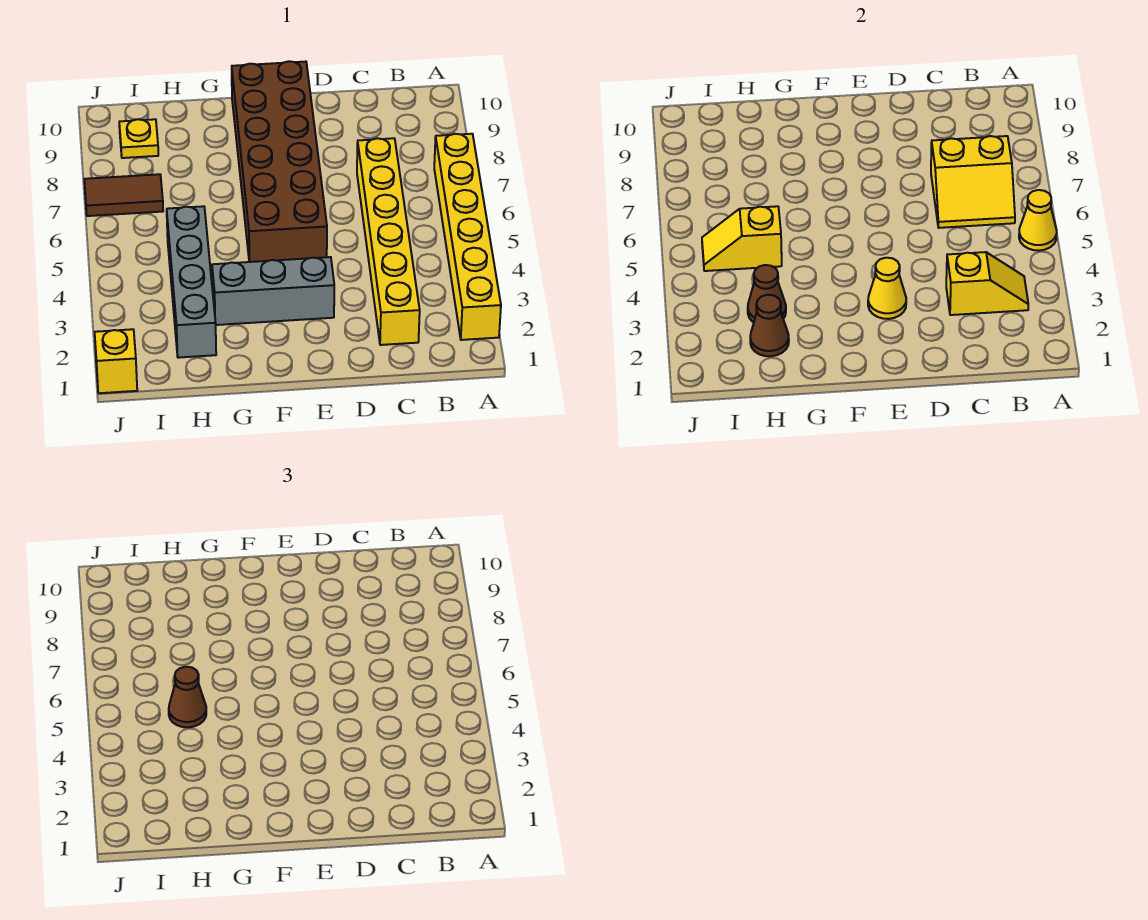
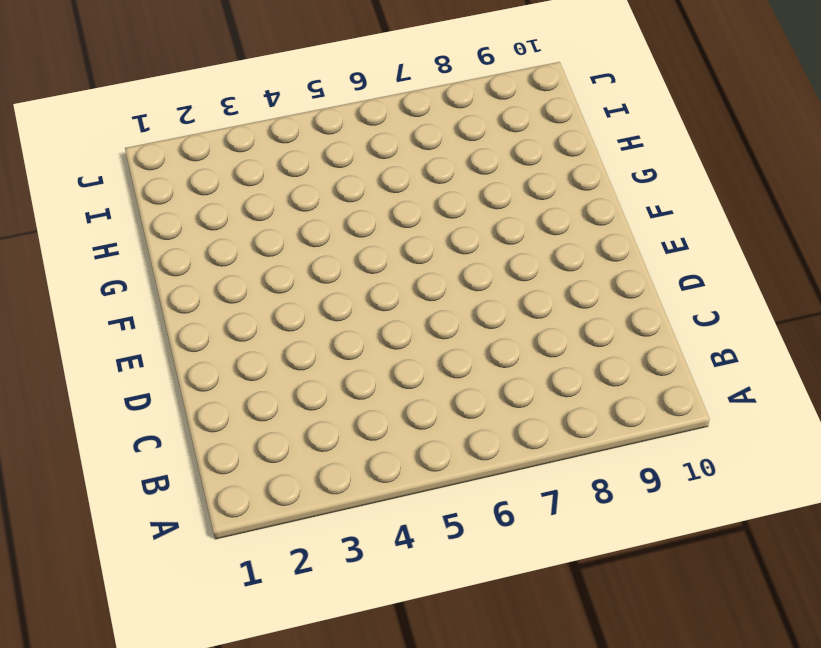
none -> yellow brick A2:A7 level 1
none -> yellow brick C2:C7 level 1
none -> grey brick E3:G3 level 1

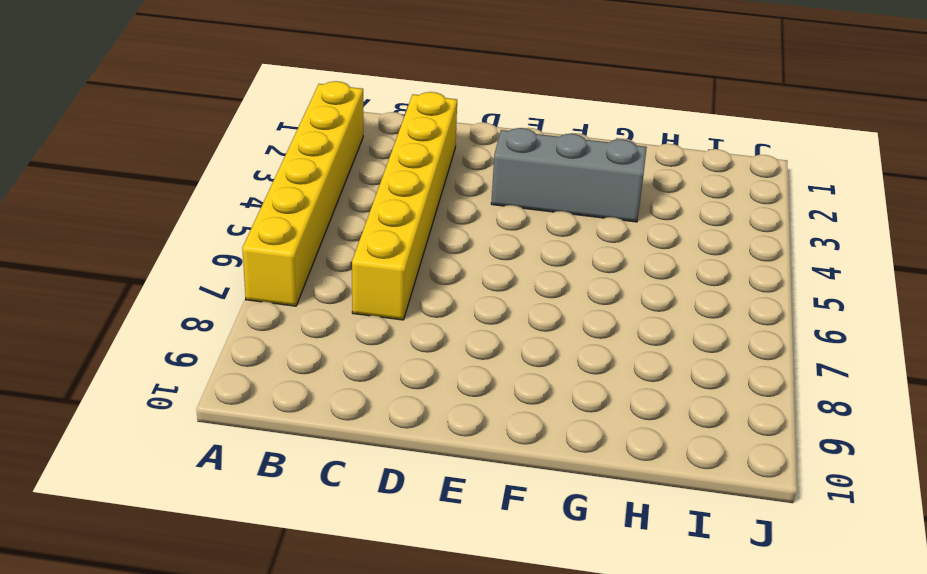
none -> brown brick E5:F10 level 1
none -> grey brick H2:H5 level 1
none -> brown tile I7:J7 level 1

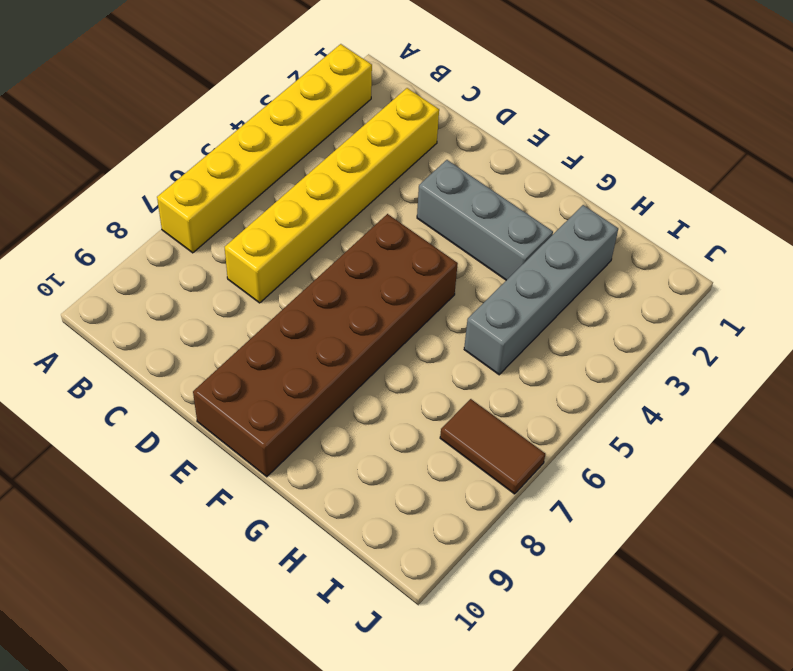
none -> yellow plate I9 level 1
none -> yellow brick J1 level 1
none -> yellow cone A5 level 2

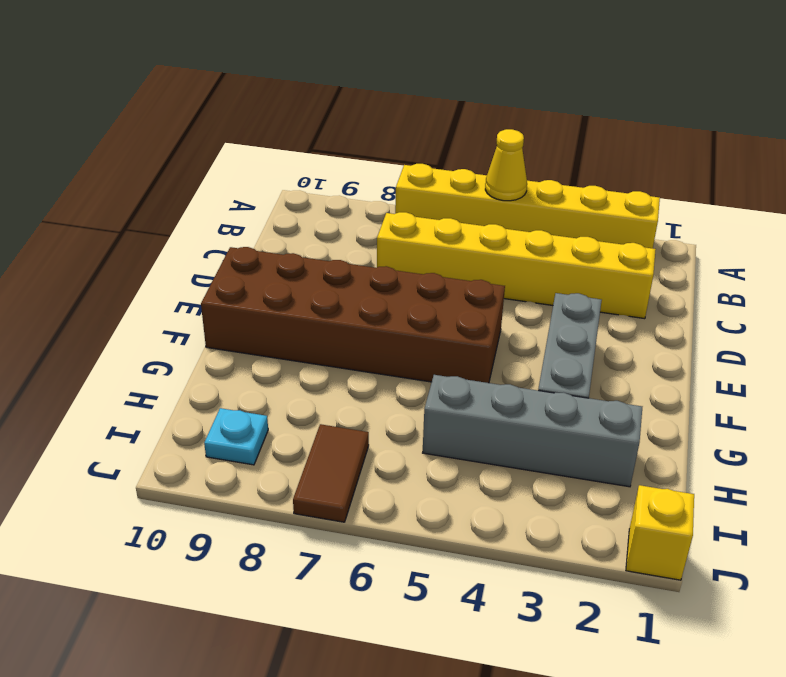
cyan plate I9 level 1 -> yellow plate I9 level 1
none -> yellow slope B3:C3 level 2 top C
none -> yellow slope B6:C7 level 2 top 7
none -> yellow cone E3 level 2

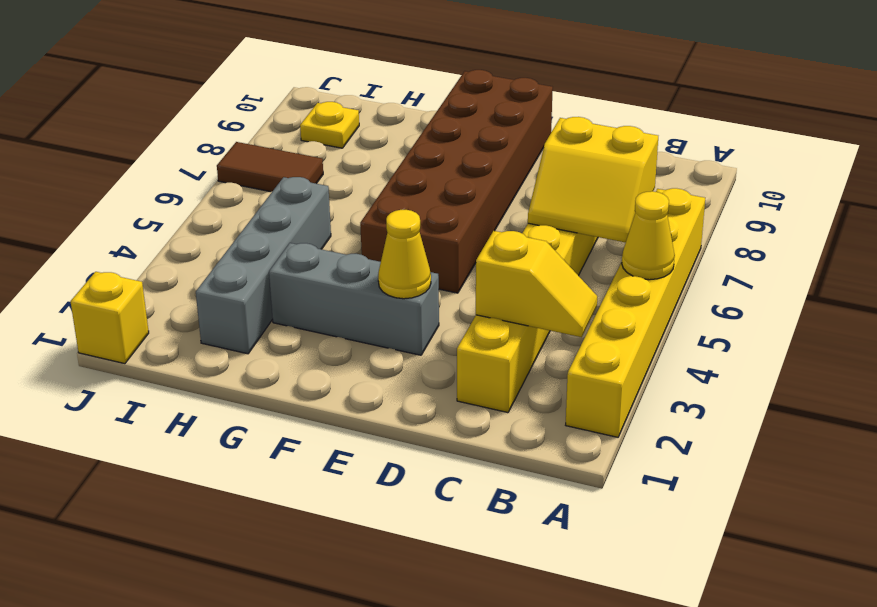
none -> brown cone H2 level 2
none -> brown cone H3 level 2
none -> yellow slope H5:I5 level 2 top H

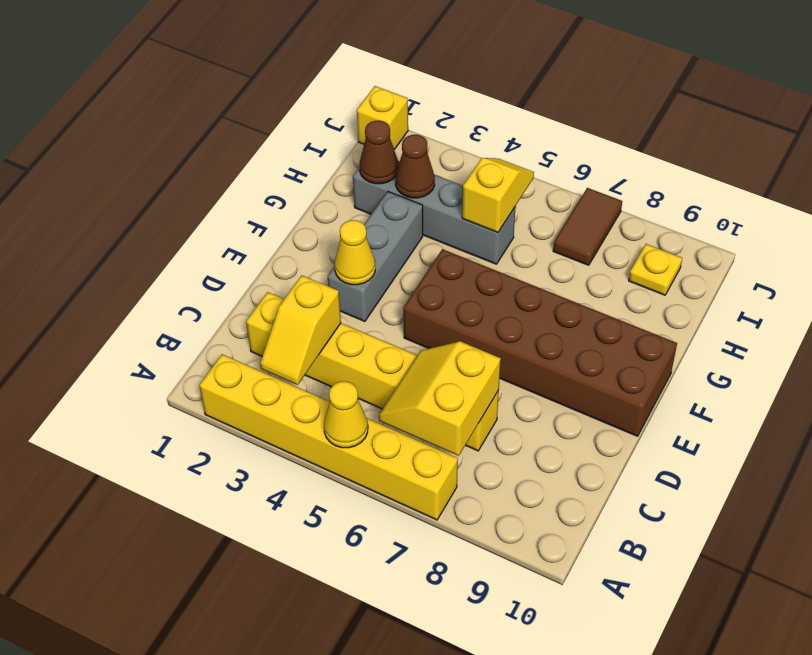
none -> brown cone H5 level 3

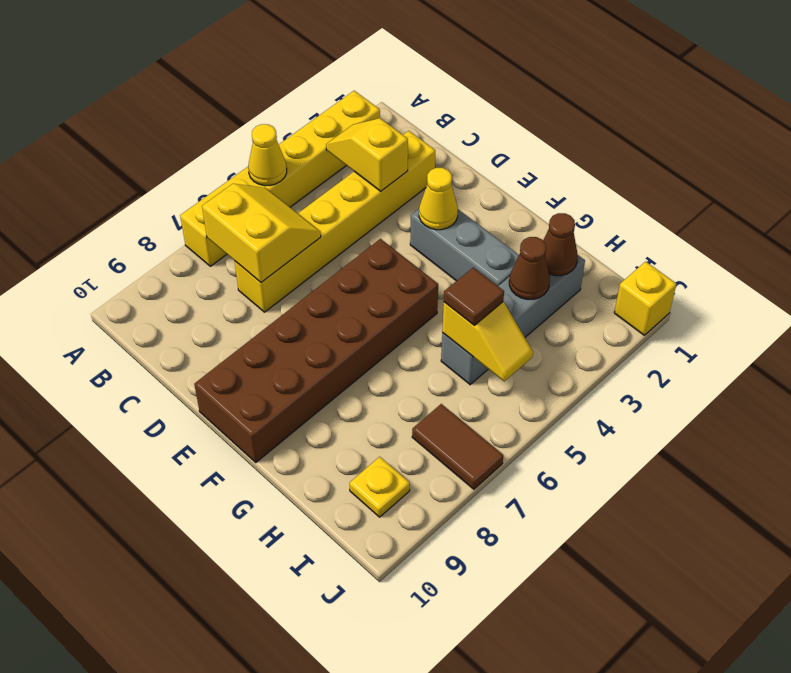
brown tile H5 level 3 -> brown cone H5 level 3

